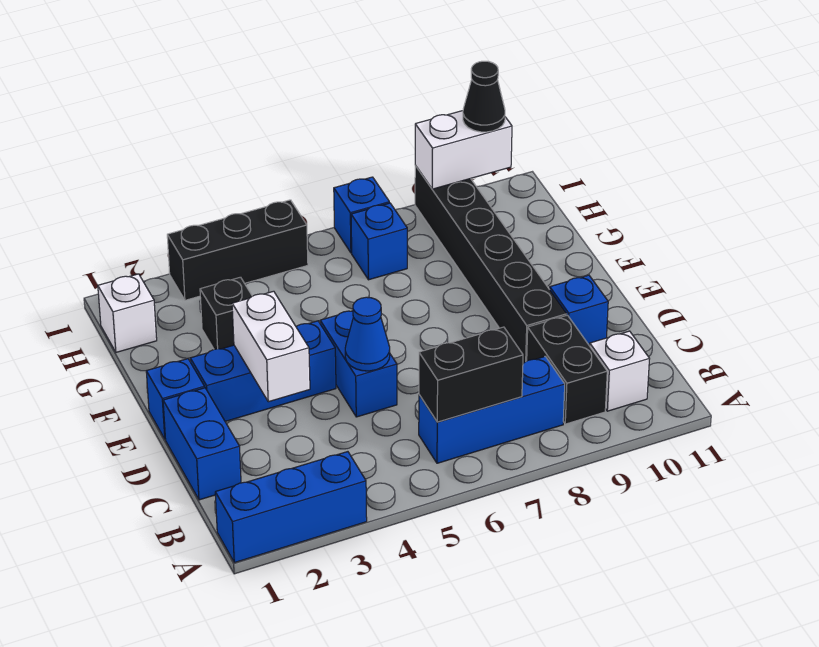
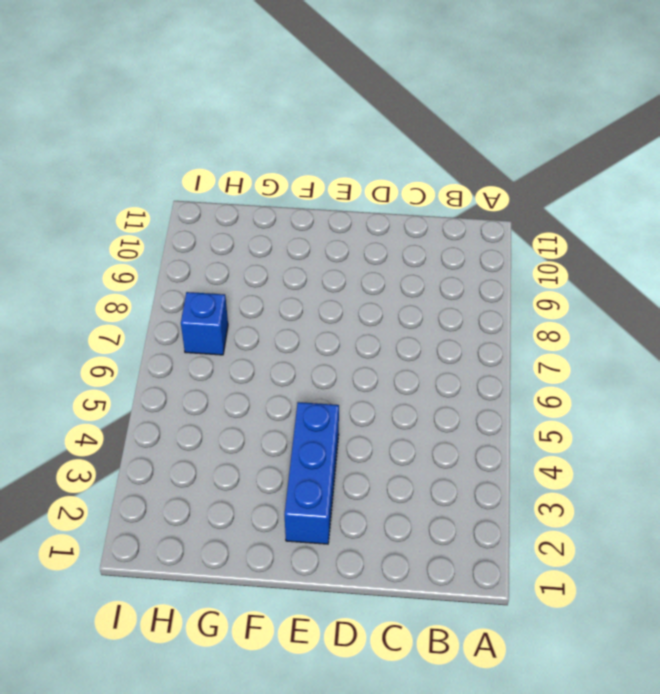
none -> blue brick A1:A3 level 1
none -> blue brick B6:B8 level 1
none -> black brick B9:C9 level 1

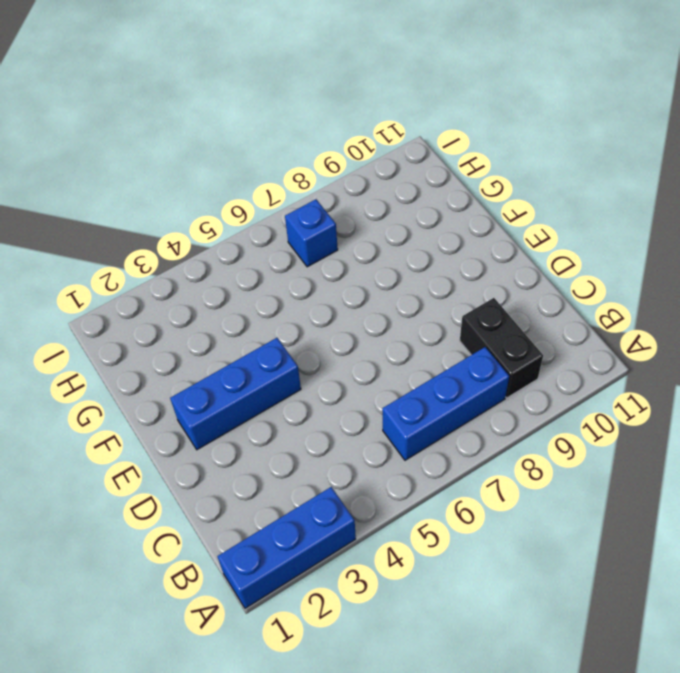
none -> white brick B10 level 1
none -> blue brick C1:D1 level 1
none -> blue brick D5:E5 level 1

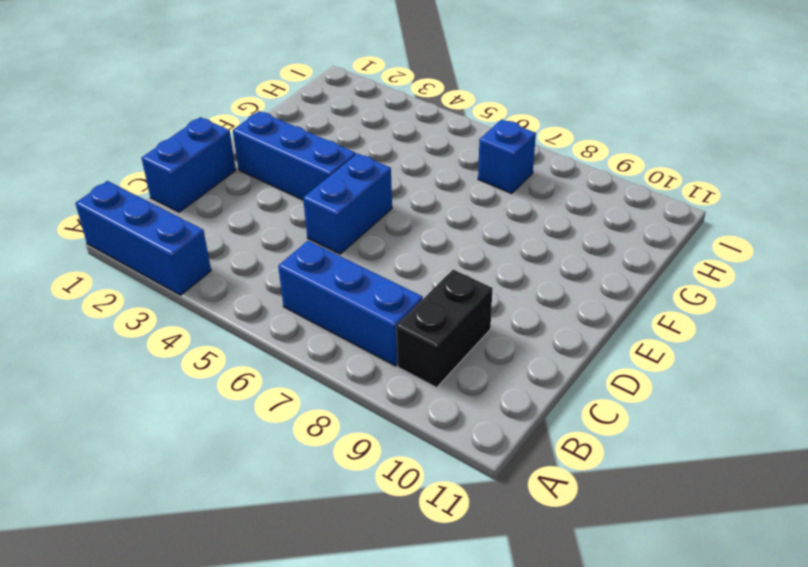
none -> white brick B10 level 1
none -> black brick D9:I9 level 1
none -> blue brick D10 level 1

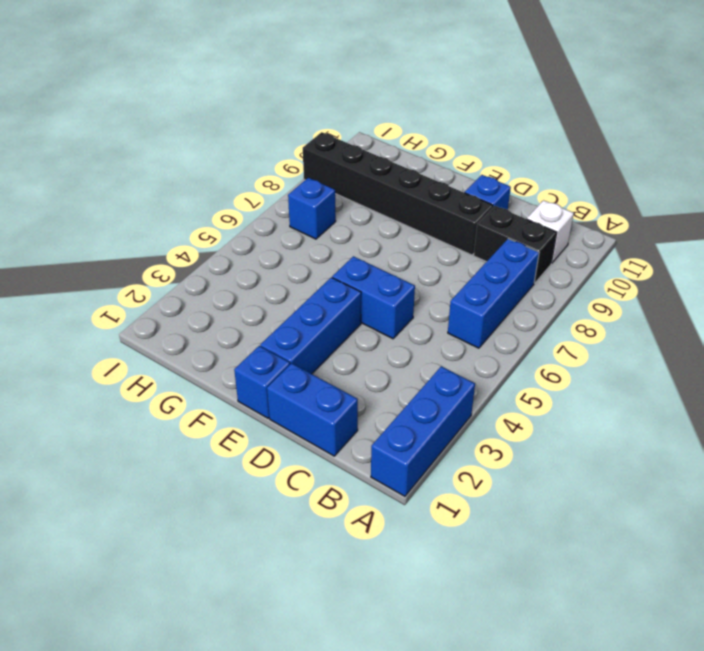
none -> black brick G3 level 1
none -> white brick H1 level 1
none -> black brick I3:I5 level 1

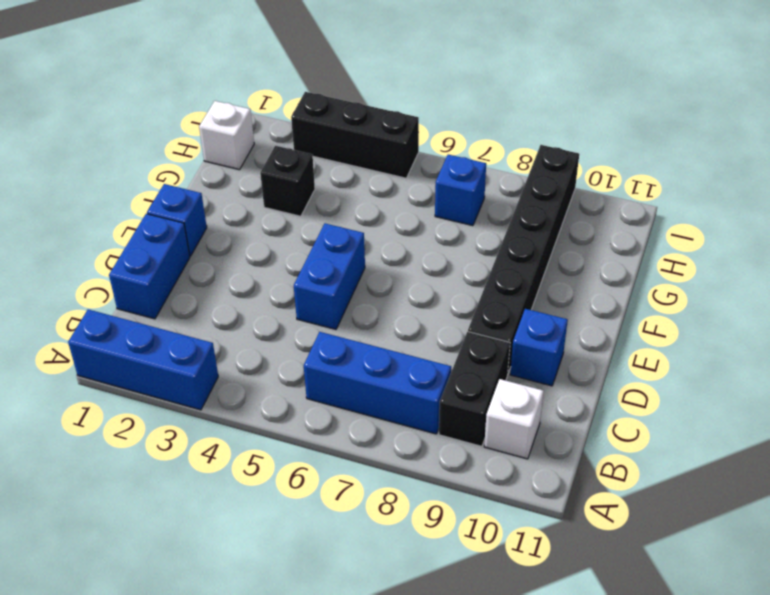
none -> blue brick E2:E4 level 1
none -> blue brick I7 level 1
none -> black brick B6:B7 level 2

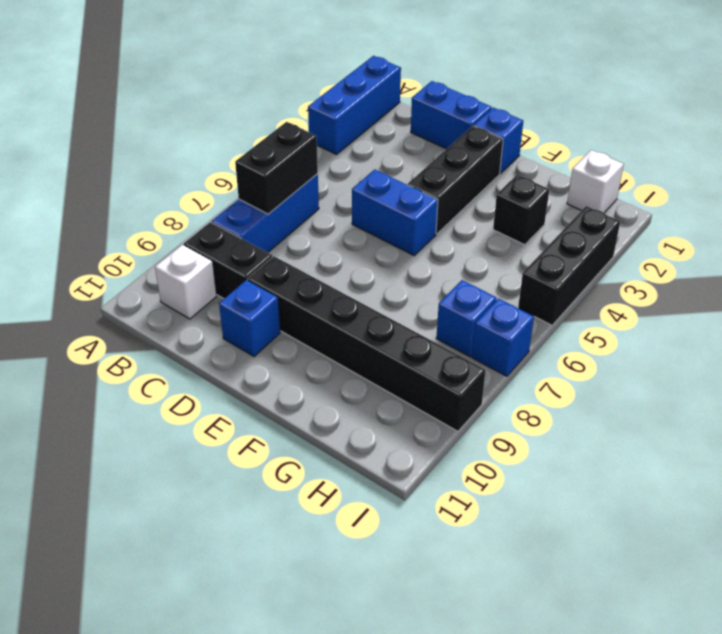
black brick E2:E4 level 1 -> blue brick E2:E4 level 1
none -> white brick D3:E3 level 2
none -> blue cone D5 level 2
none -> white brick I9:I10 level 2

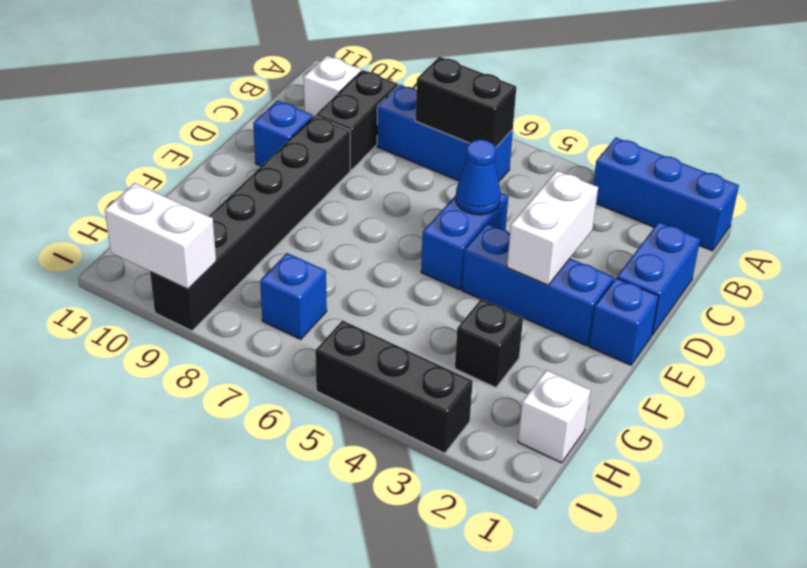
none -> blue brick I7 level 1
none -> black cone I10 level 3

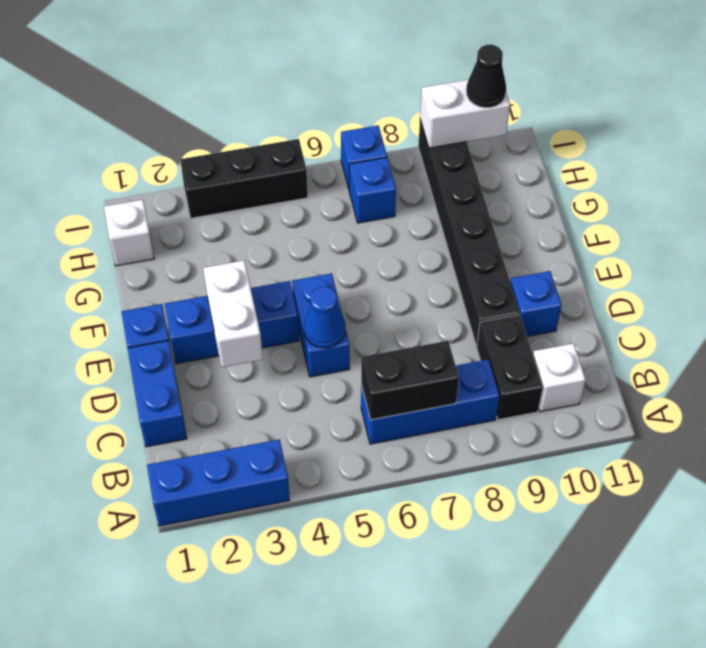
none -> black brick G3 level 1

